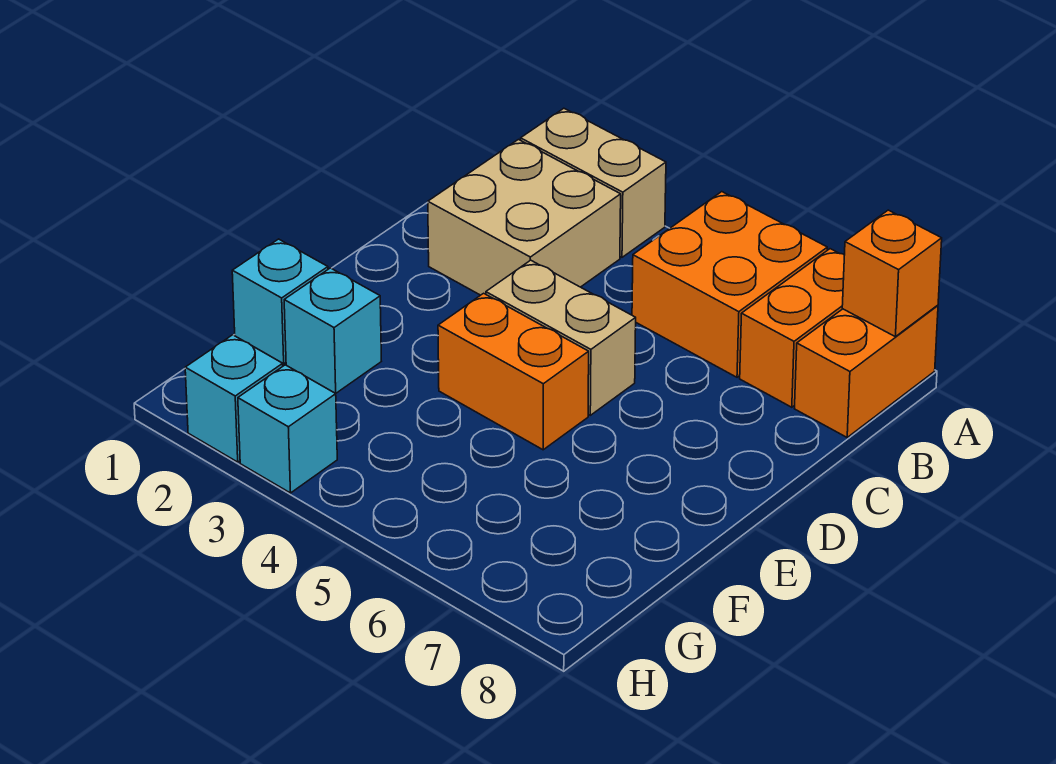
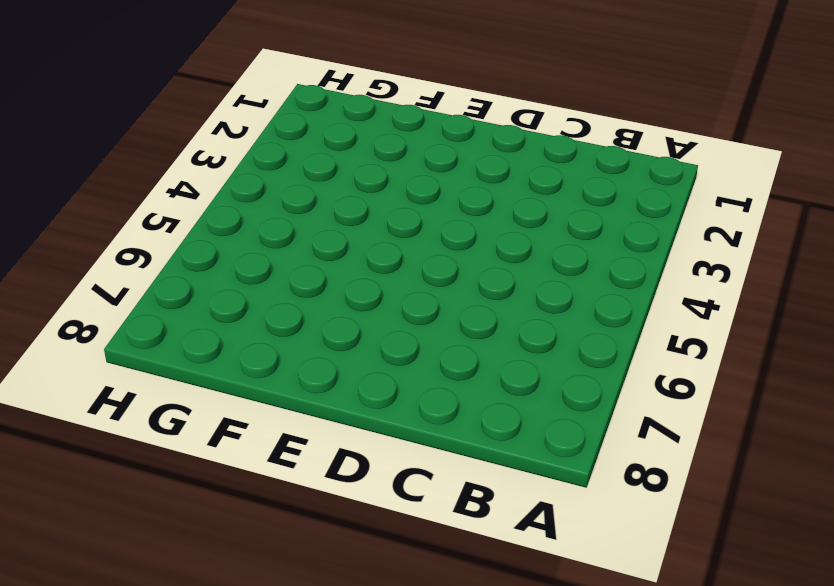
none -> tan brick A2:A3 level 1
none -> orange brick A5:B6 level 1
none -> orange brick A7:B7 level 1

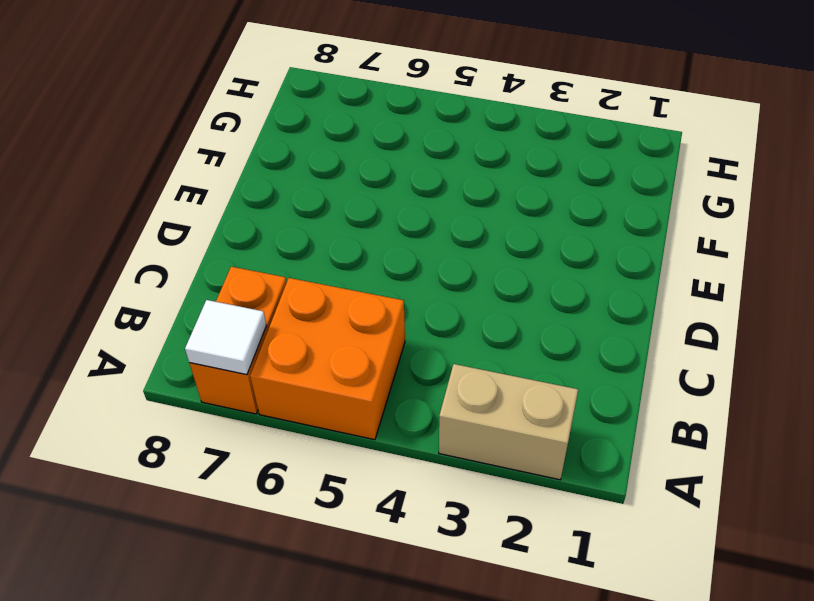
white tile A7 level 2 -> none
none -> orange brick A8:B8 level 1
none -> tan brick B2:C3 level 1
none -> tan brick D4:D5 level 1

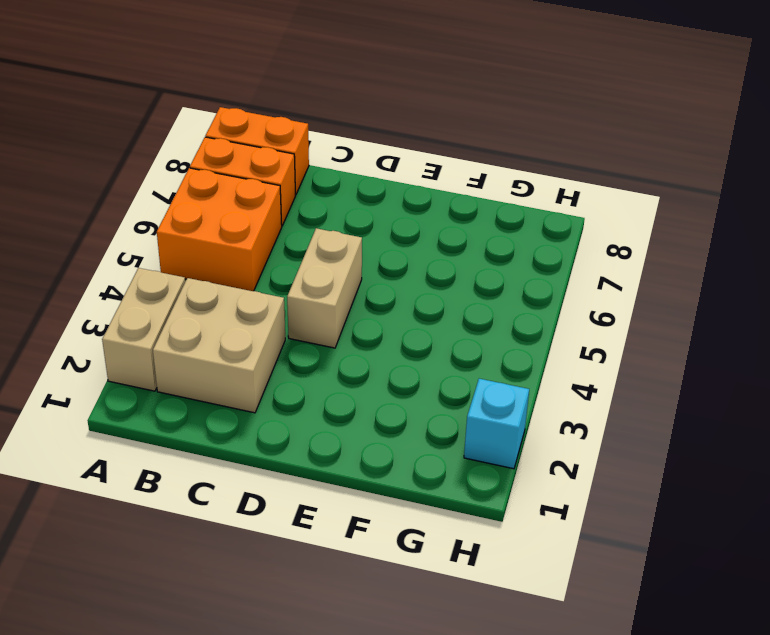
none -> orange brick E4:E5 level 1
none -> cyan brick F1 level 1
none -> cyan brick F2 level 1

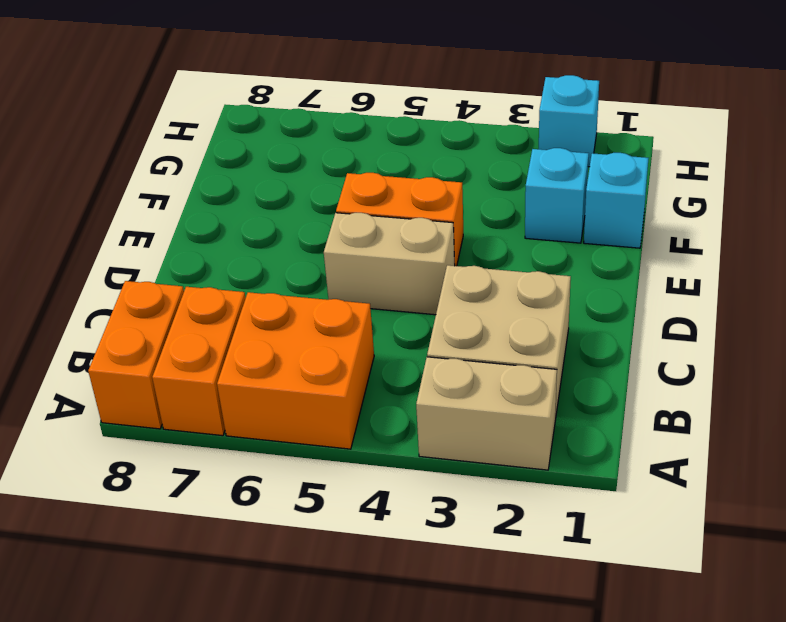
none -> cyan brick H3 level 1
none -> orange brick A8 level 2

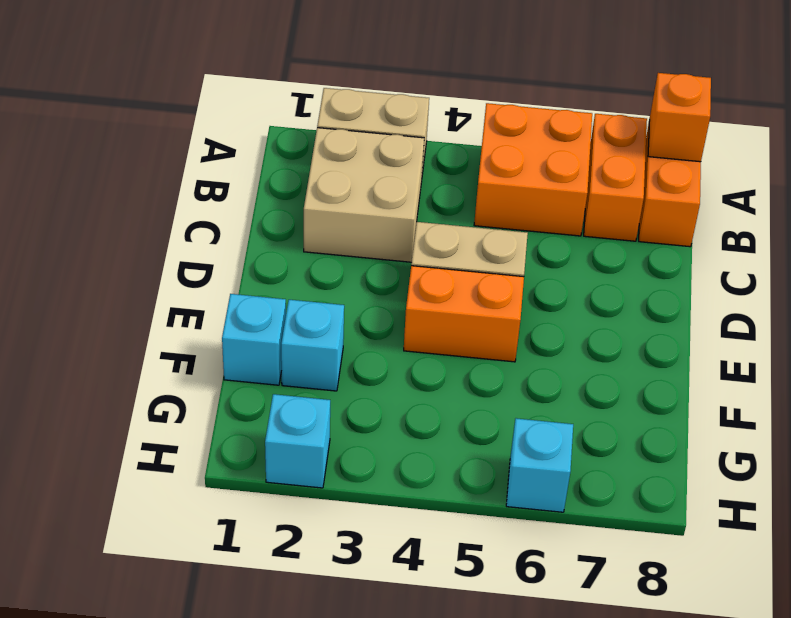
cyan brick H6 level 1 -> cyan brick H3 level 1

